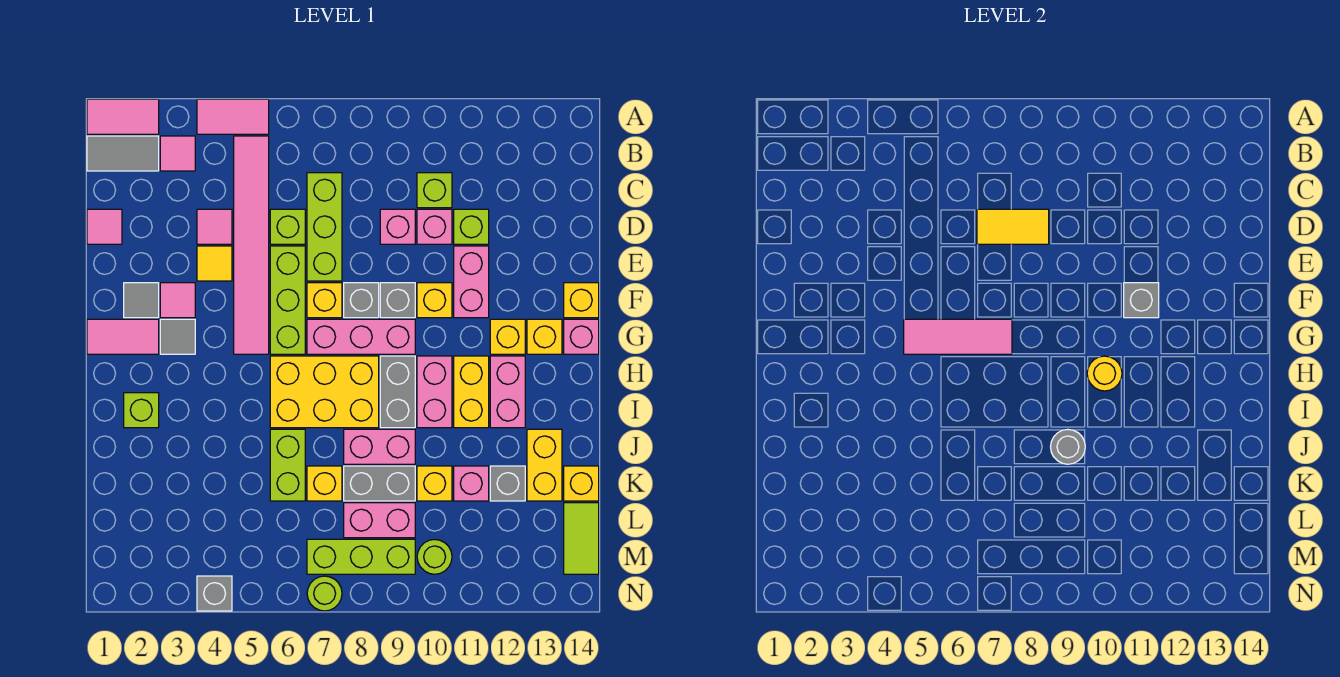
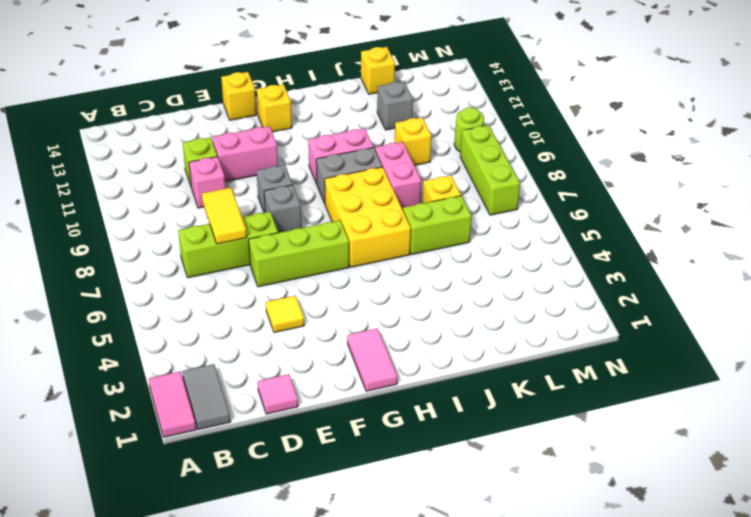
none -> pink tile A4:A5 level 1
none -> pink tile B3 level 1
none -> pink tile B5:G5 level 1
none -> lime brick C10 level 1

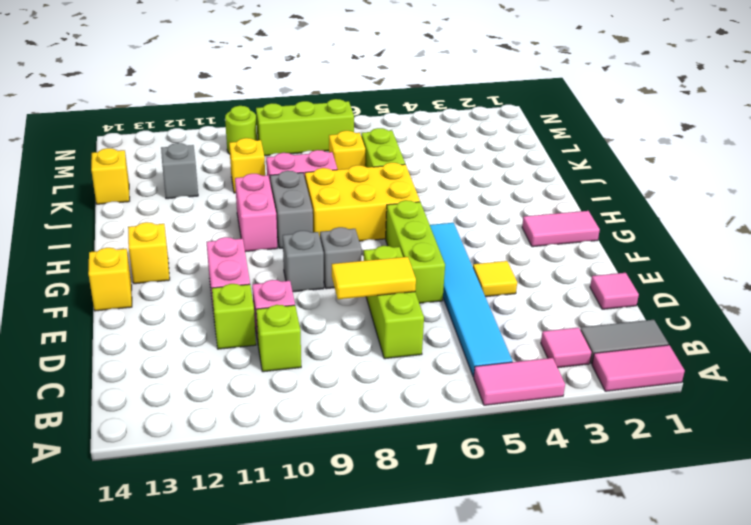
cyan tile B5:G5 level 1 -> pink tile B5:G5 level 1
none -> pink tile D4 level 1
none -> lime brick D6 level 1
none -> pink brick D9 level 1
none -> grey tile F2 level 1

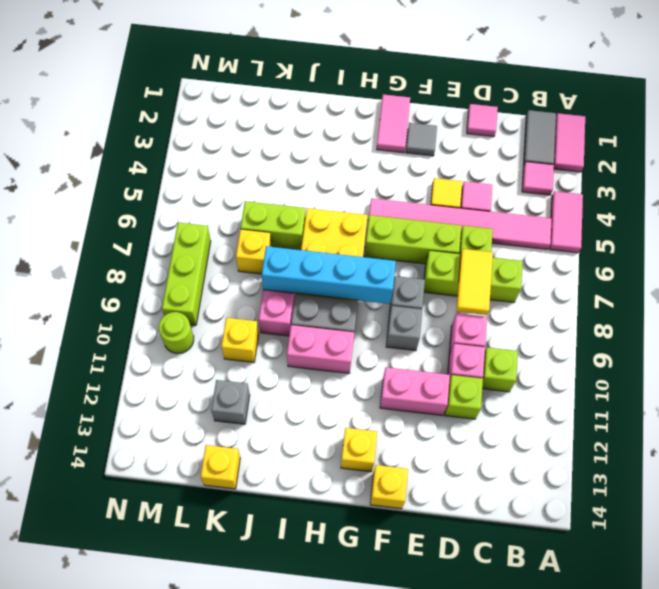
cyan brick G8:J8 level 2 -> none
none -> pink tile F3 level 1
none -> yellow brick F7 level 1
none -> yellow brick F10 level 1
none -> grey tile G3 level 1

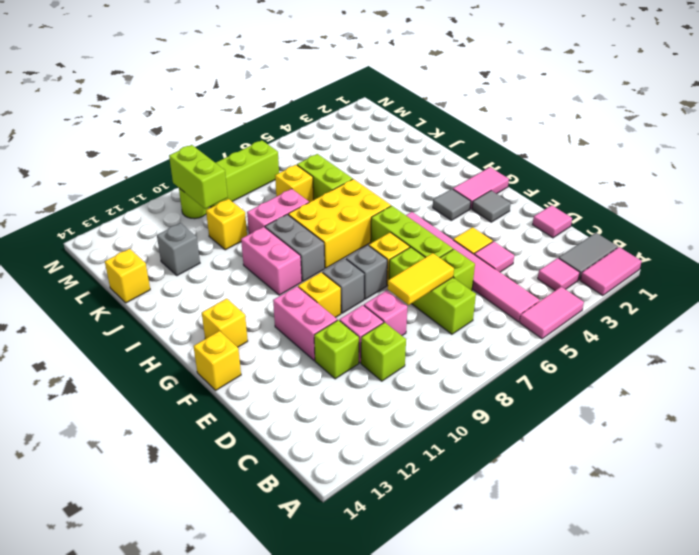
lime brick L10:M10 level 2 -> none
none -> pink tile F3 level 1
none -> pink brick G7:G9 level 1
none -> yellow brick G12 level 1
none -> pink brick G14 level 1

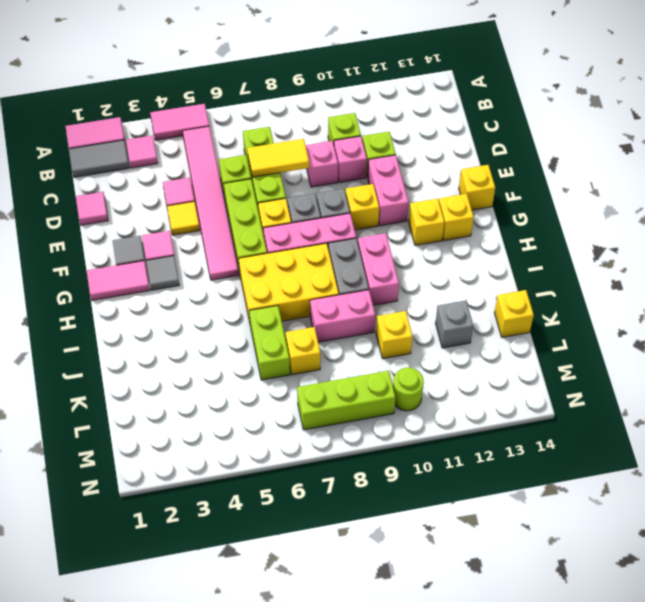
none -> pink brick G14 level 1
none -> yellow brick H11:I11 level 1
none -> pink brick H12:I12 level 1
none -> lime brick I2 level 1

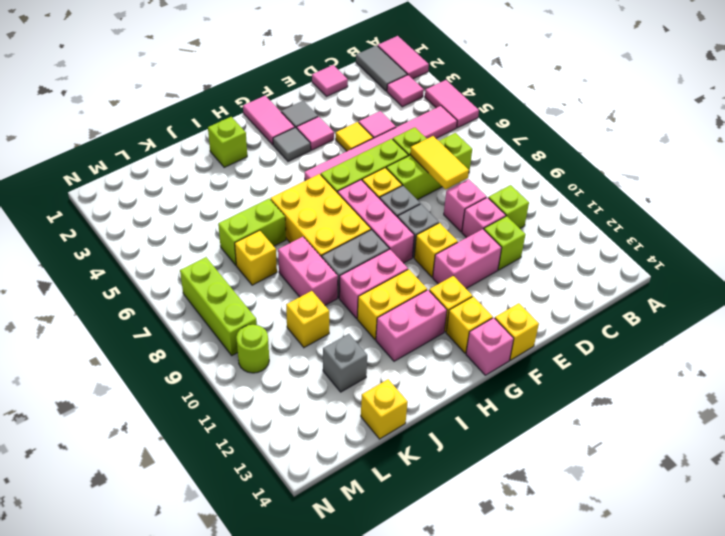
none -> yellow brick J13:K13 level 1
none -> grey brick K8:K9 level 1
none -> pink brick K11 level 1
none -> pink brick L8:L9 level 1

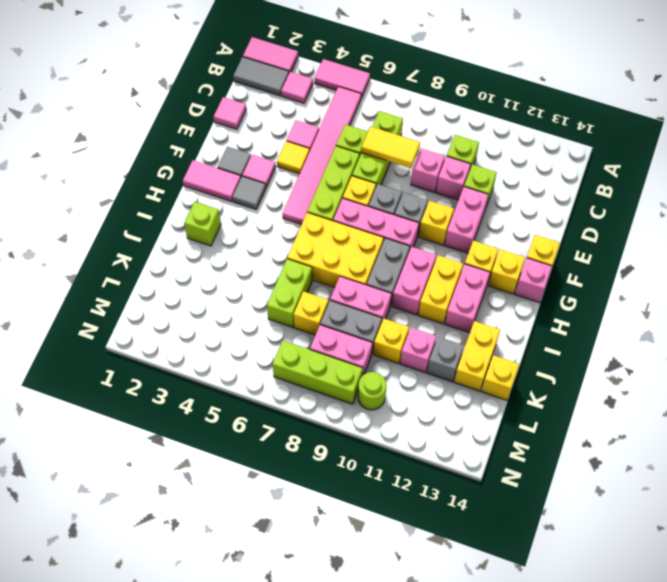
none -> lime tile L14:M14 level 1
none -> grey brick N4 level 1
none -> lime round brick N7 level 1
none -> grey brick F11 level 2

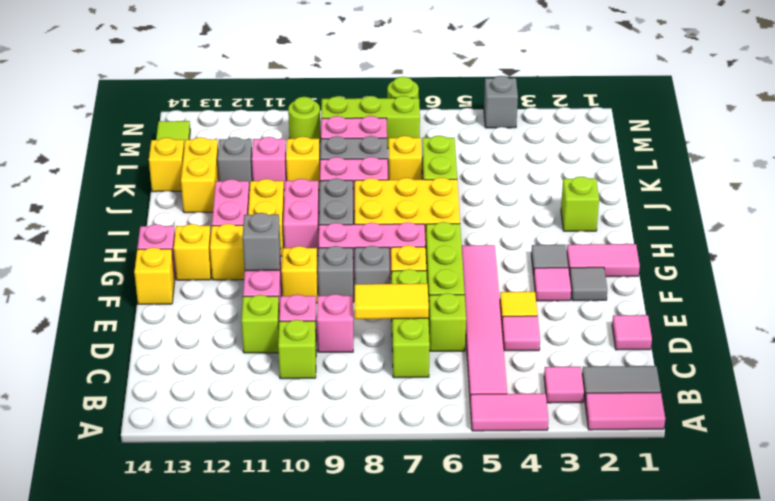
none -> pink tile G5:G7 level 2
none -> yellow round brick H10 level 2
none -> grey round brick J9 level 2

